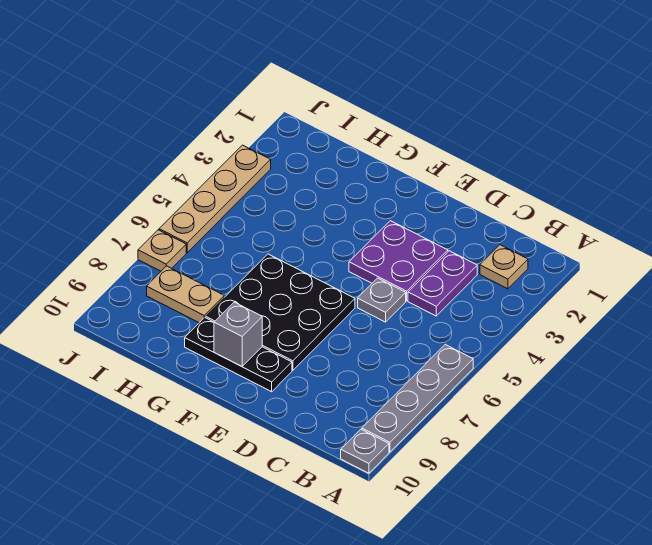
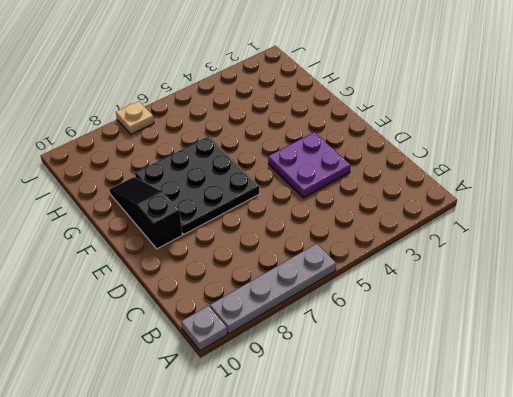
black slope E9:G9 level 1 top E -> black plate E9:G9 level 1
none -> tan plate B2 level 1
none -> purple plate C3:C4 level 1
none -> grey plate D5 level 1

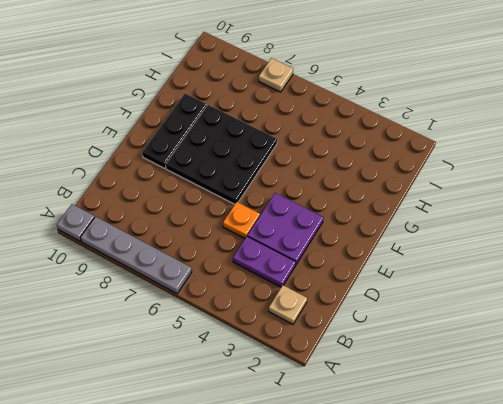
orange plate D5 level 1 -> grey plate D5 level 1
none -> tan plate H8:I8 level 1
none -> tan plate J3:J6 level 1
none -> grey brick F9 level 2

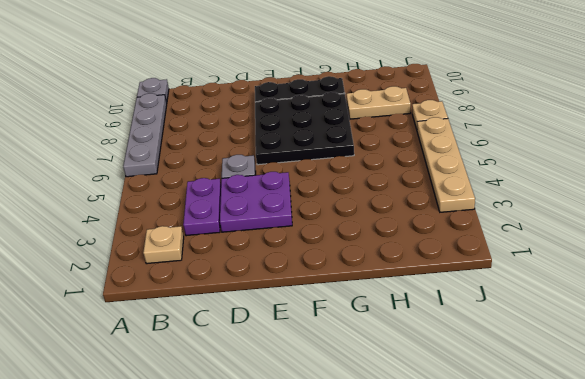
none -> grey brick F9 level 2

